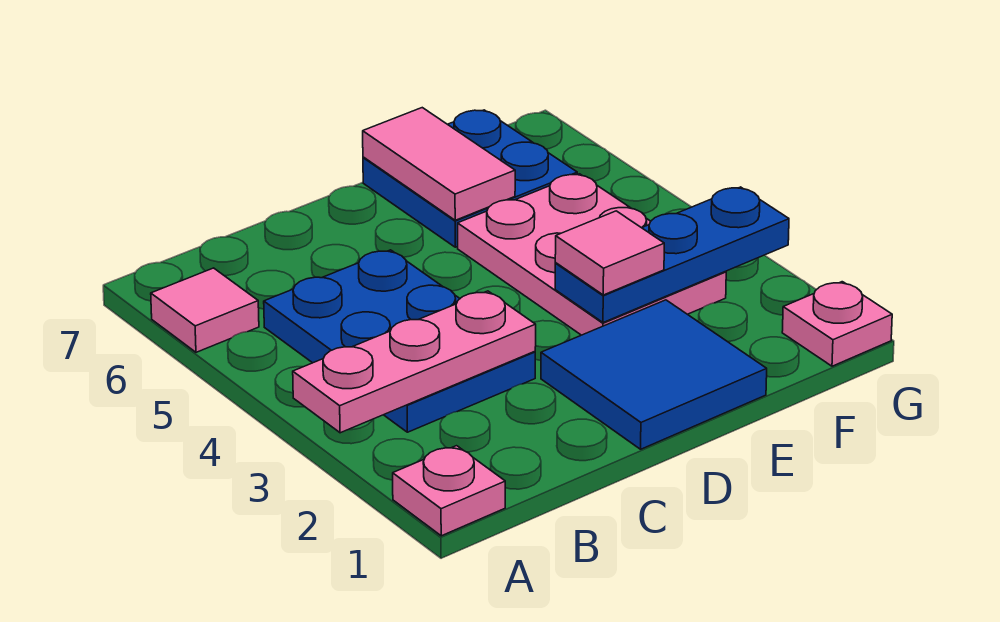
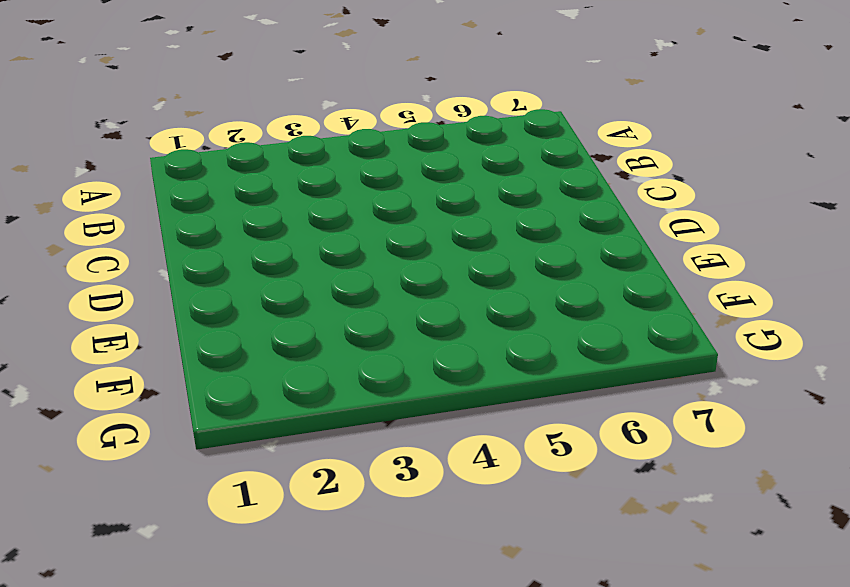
none -> pink plate A1 level 1
none -> pink tile A6 level 1

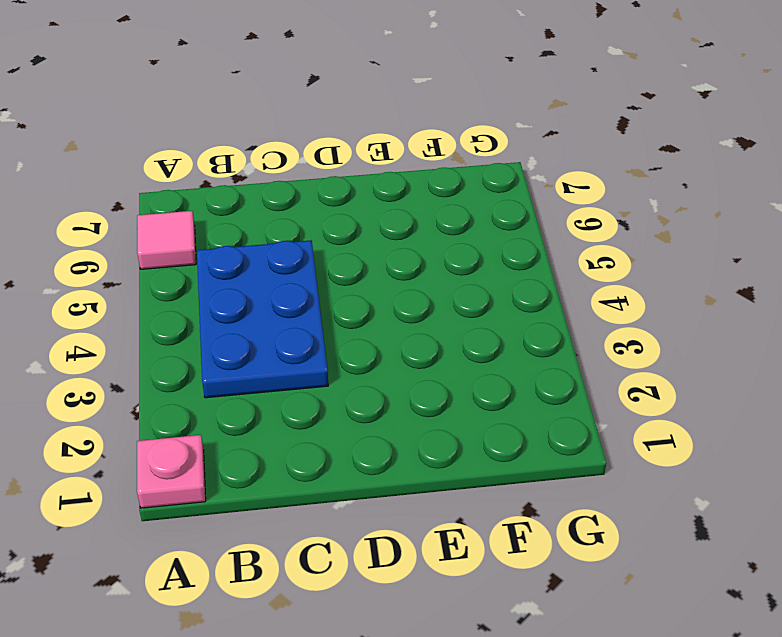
none -> blue tile D1:E2 level 1
none -> pink plate E3:F5 level 1

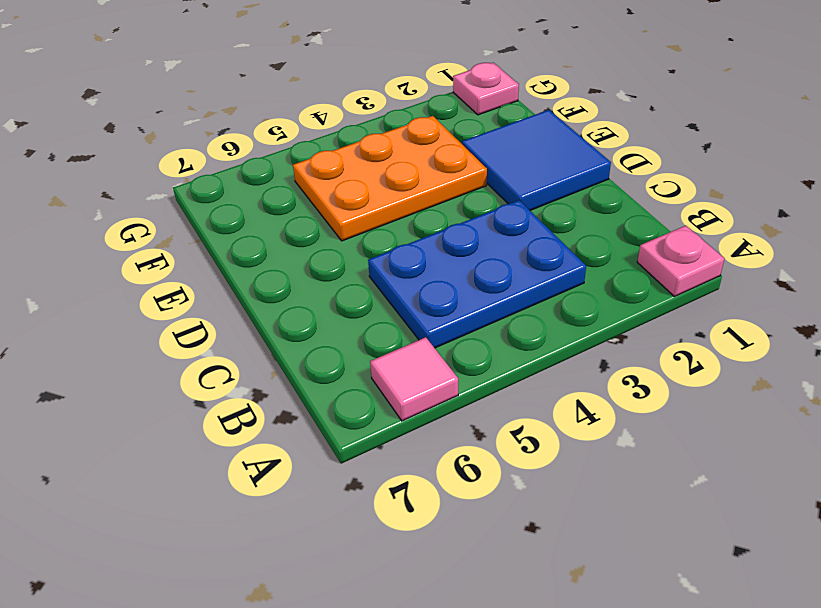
orange plate E3:F5 level 1 -> pink plate E3:F5 level 1
none -> blue plate E6:F7 level 1
none -> pink plate A3:C3 level 2

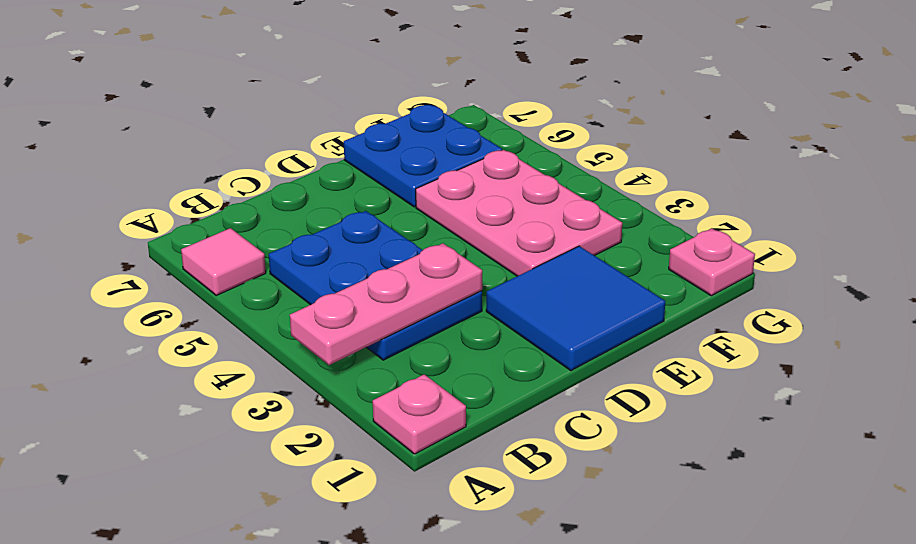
none -> blue plate E3:G3 level 2
none -> pink tile E6:E7 level 2

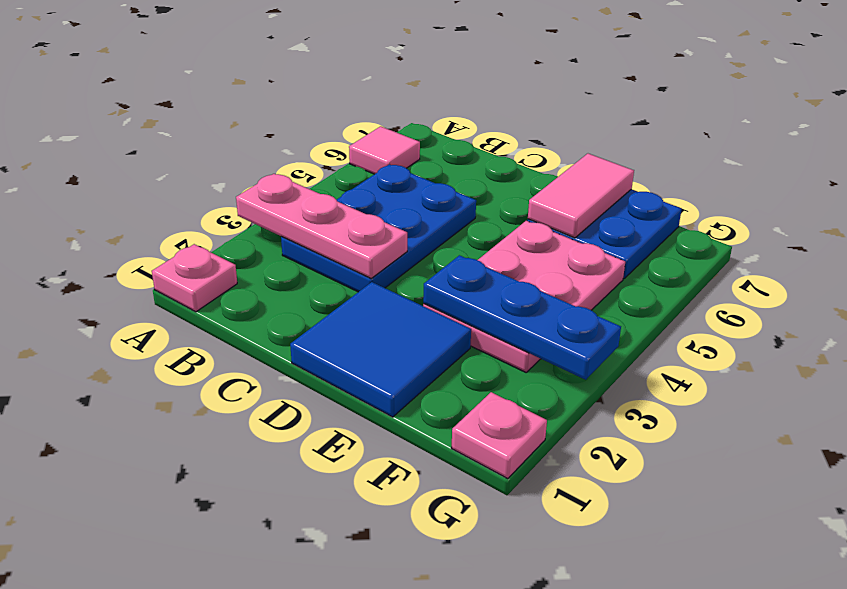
none -> pink tile E3 level 3

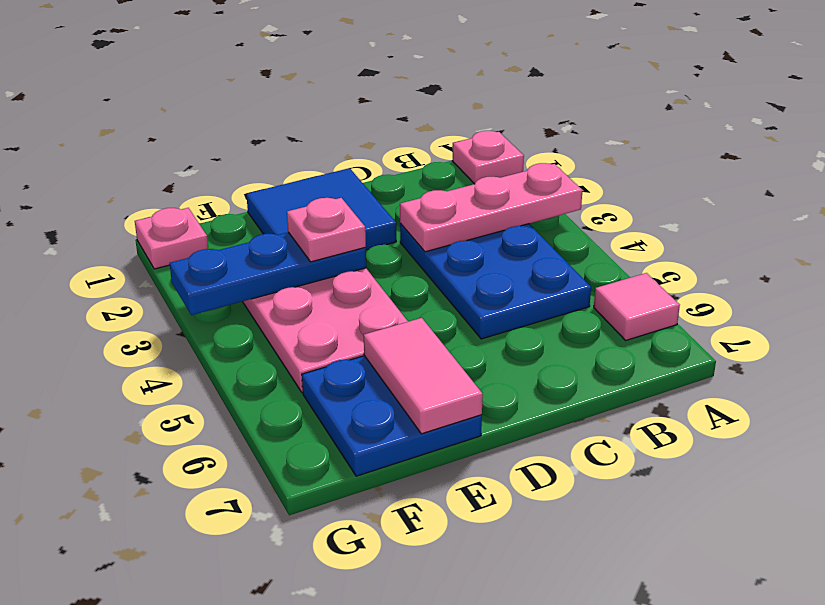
pink plate E3 level 3 -> pink tile E3 level 3

